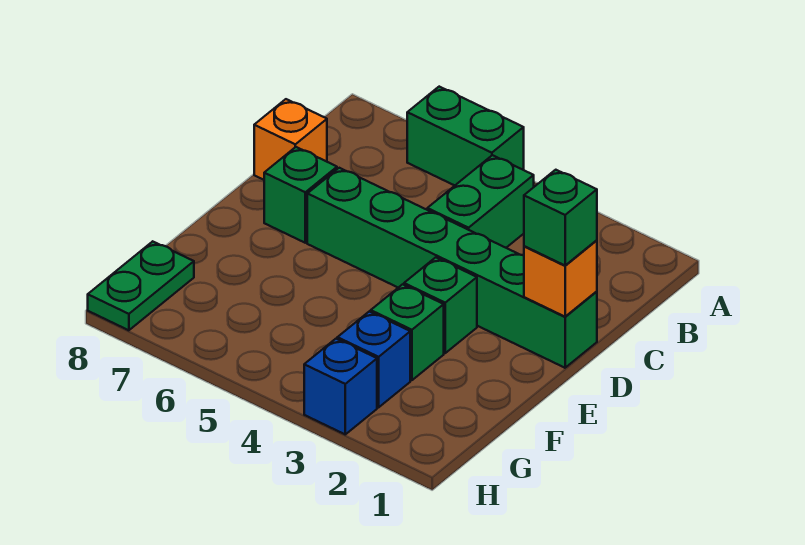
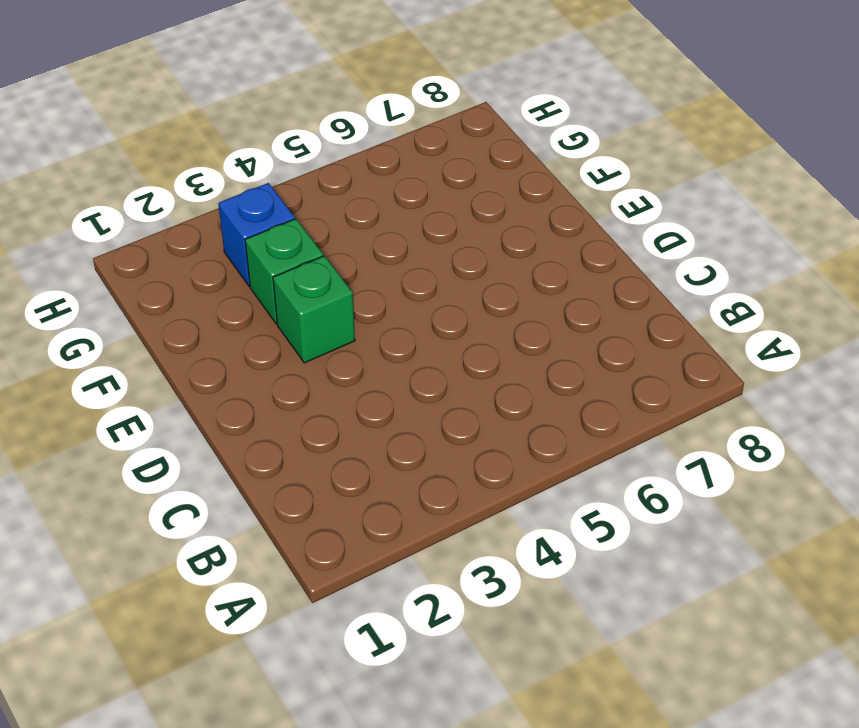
none -> green brick A5:A6 level 1
none -> green brick B4:C4 level 1
none -> orange brick C8 level 1

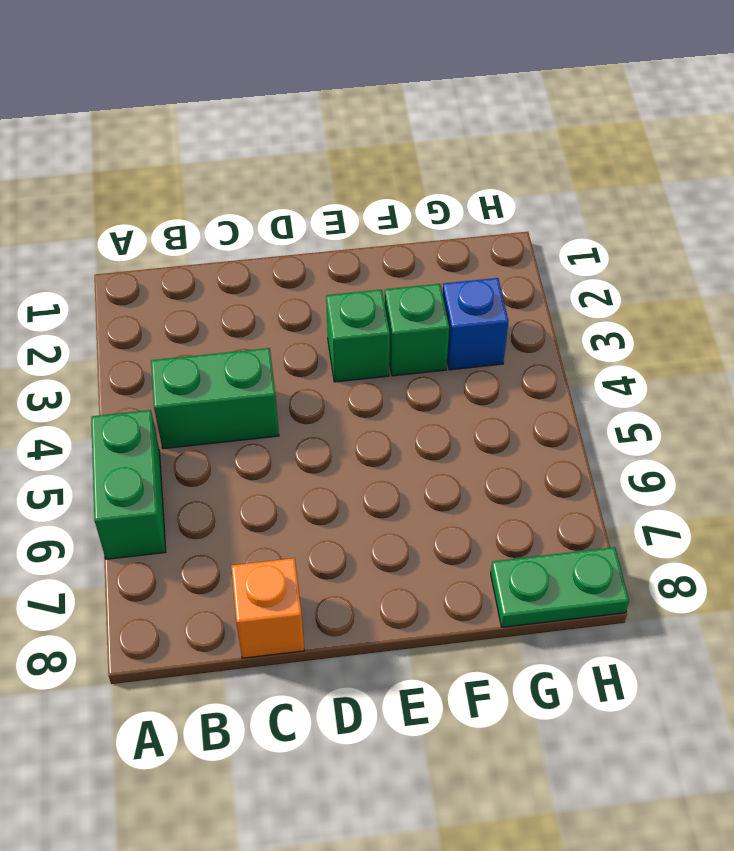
none -> green brick D1:D6 level 1
none -> green brick D7 level 1
none -> blue brick H3 level 1

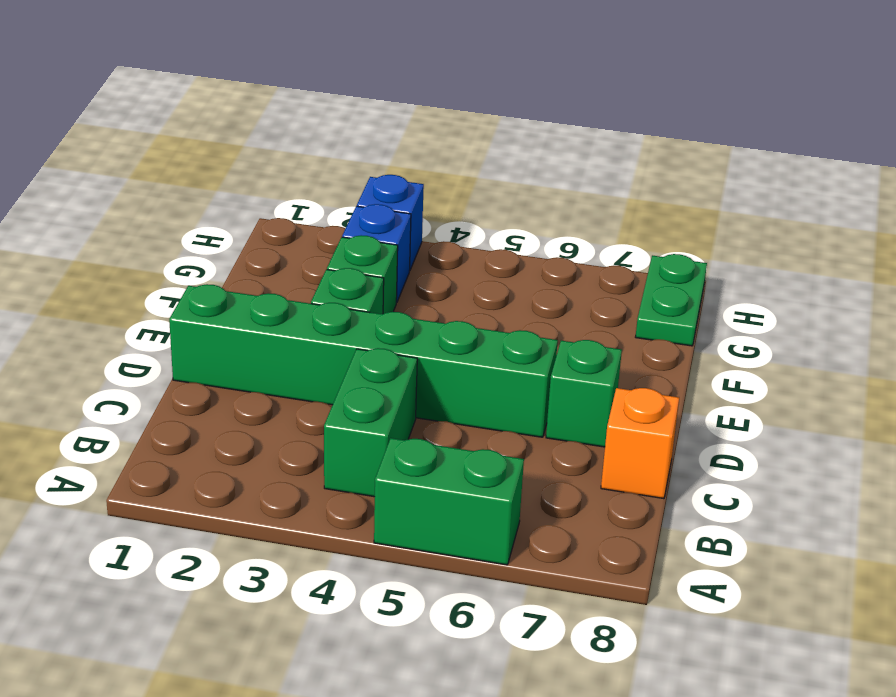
none -> orange brick D1 level 2
none -> green brick D1 level 3

